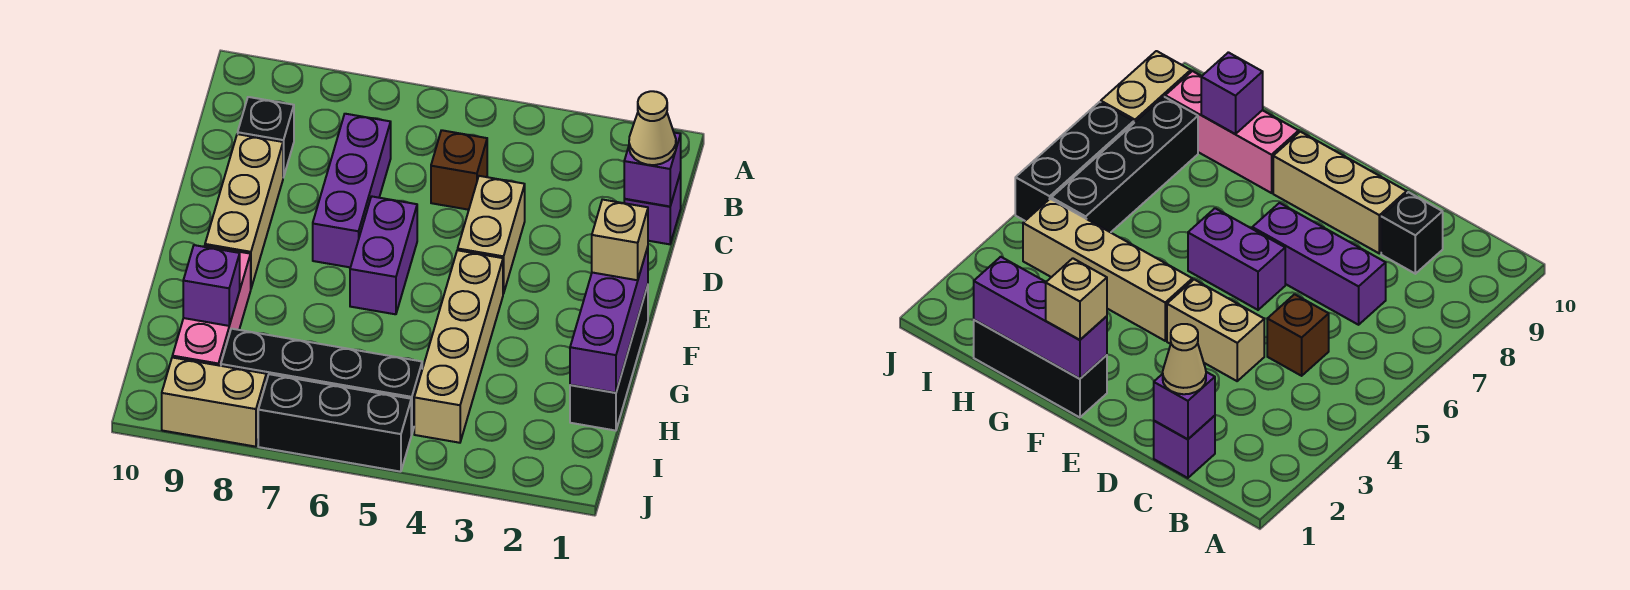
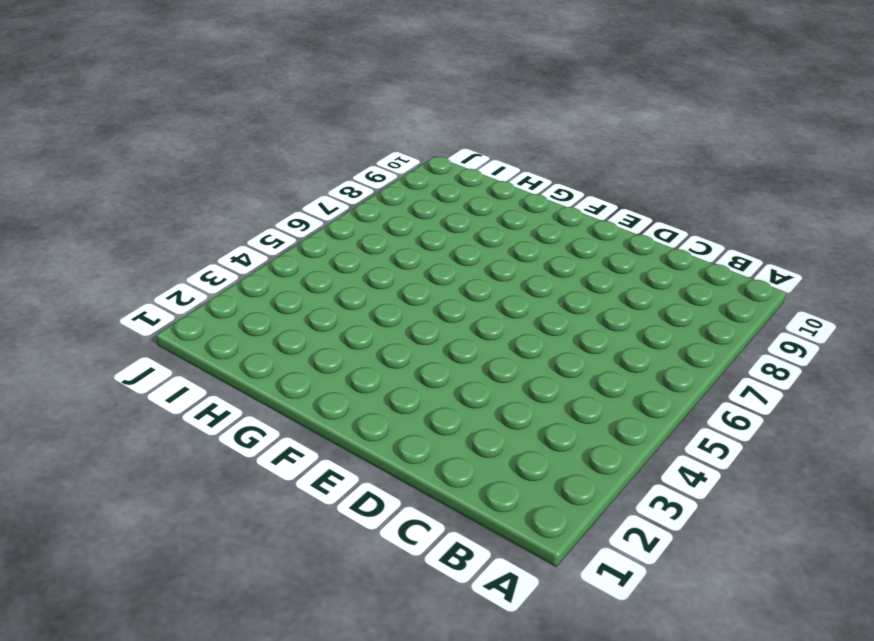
none -> purple brick C1 level 1
none -> brown brick C5 level 1
none -> purple brick C7:E7 level 1

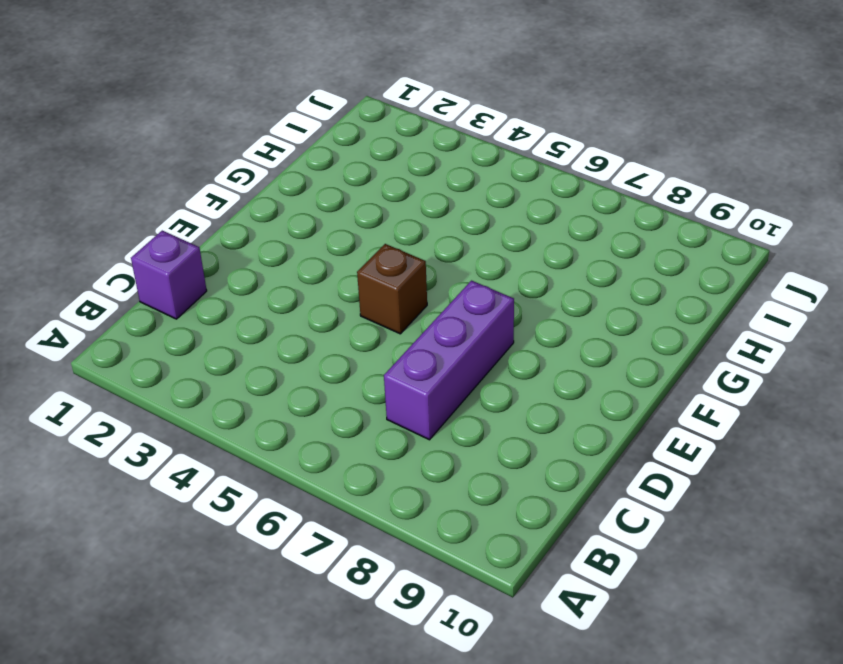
brown brick E5 level 1 -> brown brick C5 level 1
none -> black brick C9 level 1
none -> tan brick D4:E4 level 1
none -> tan brick D9:F9 level 1

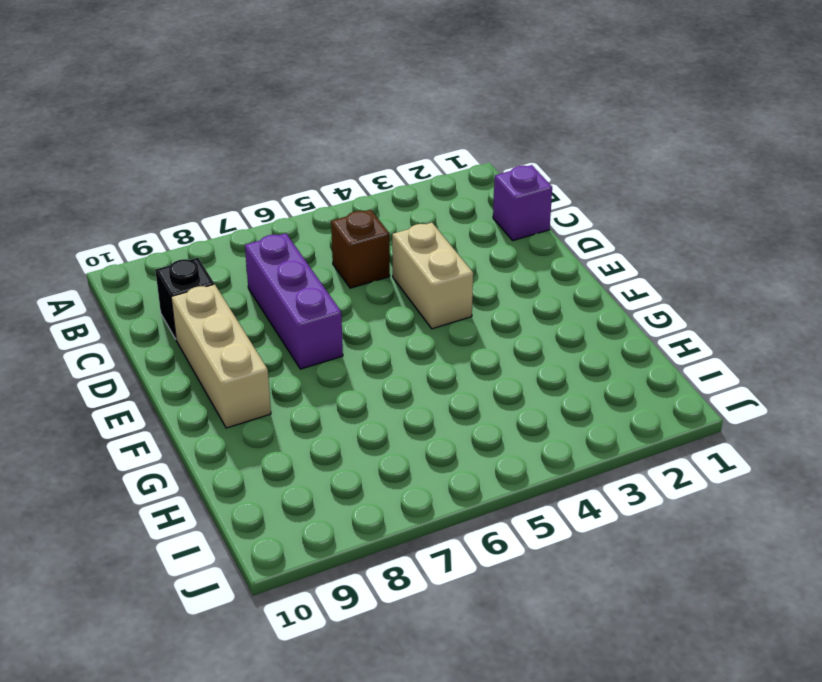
none -> purple brick E6:F6 level 1
none -> black brick F1:H1 level 1
none -> tan brick F4:I4 level 1

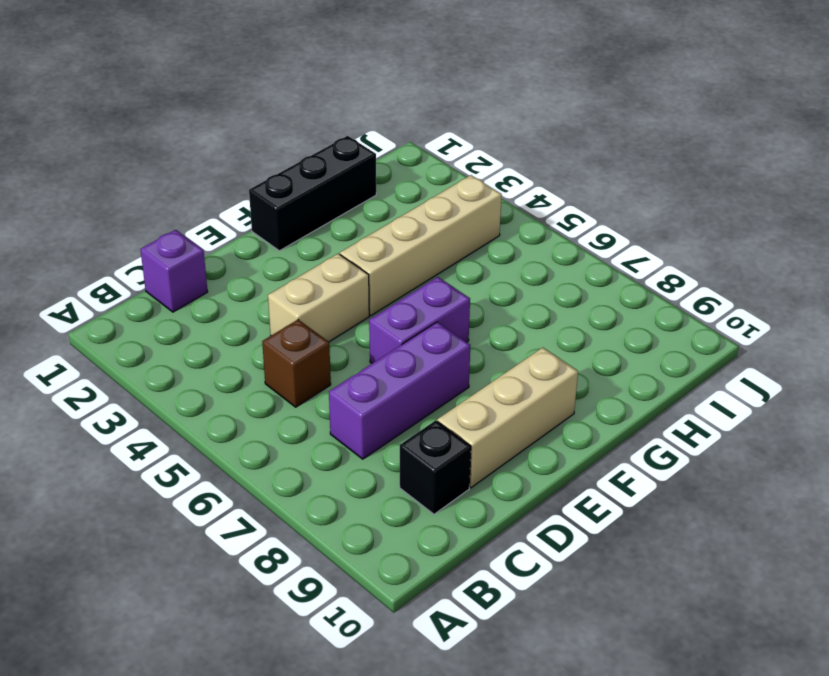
none -> pink brick G9:I9 level 1
none -> black brick I5:I8 level 1
none -> black brick J5:J7 level 1

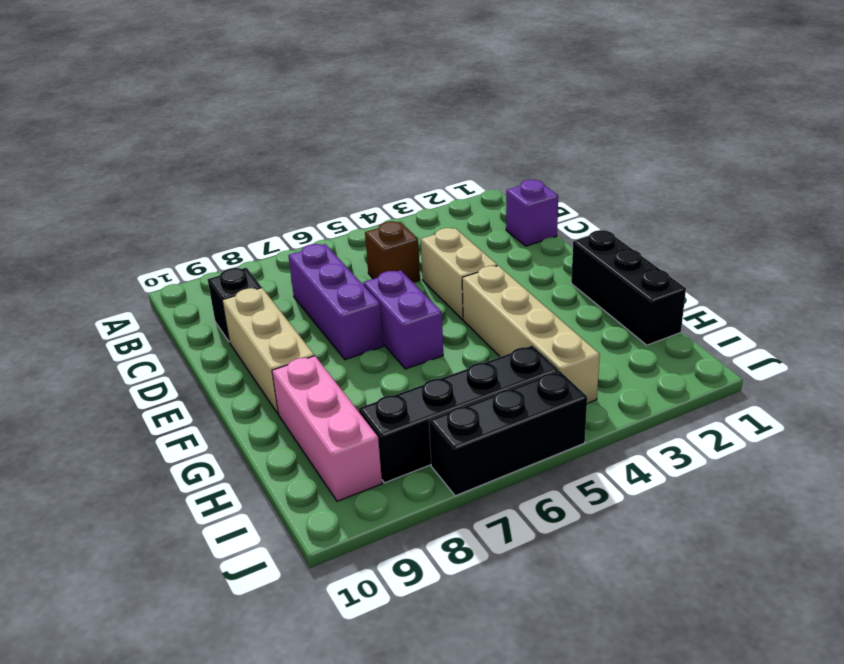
none -> tan brick J8:J9 level 1
none -> purple brick C1 level 2
none -> purple brick F1:H1 level 2

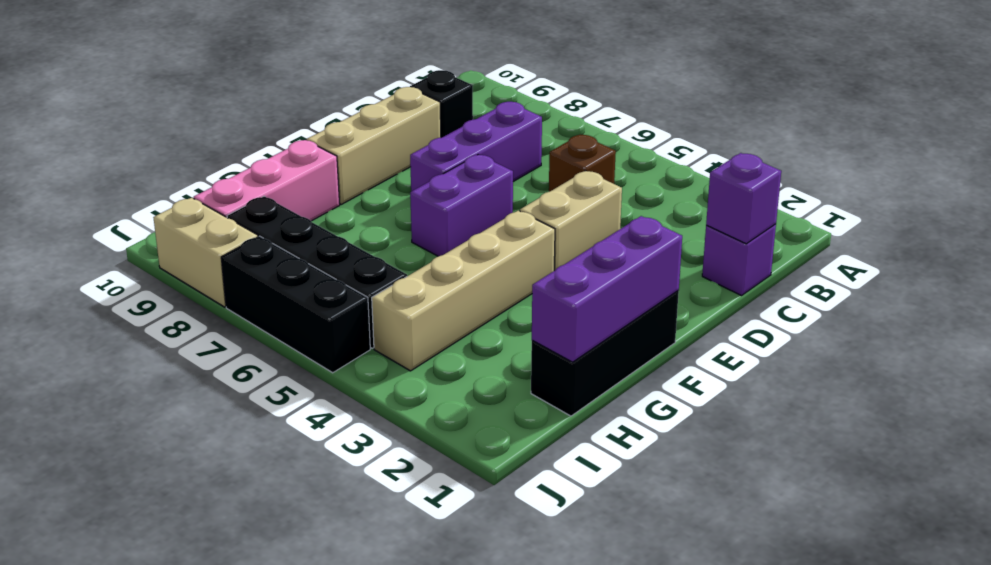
none -> purple brick H9 level 2
none -> tan cone C1 level 3
none -> tan brick F1 level 3

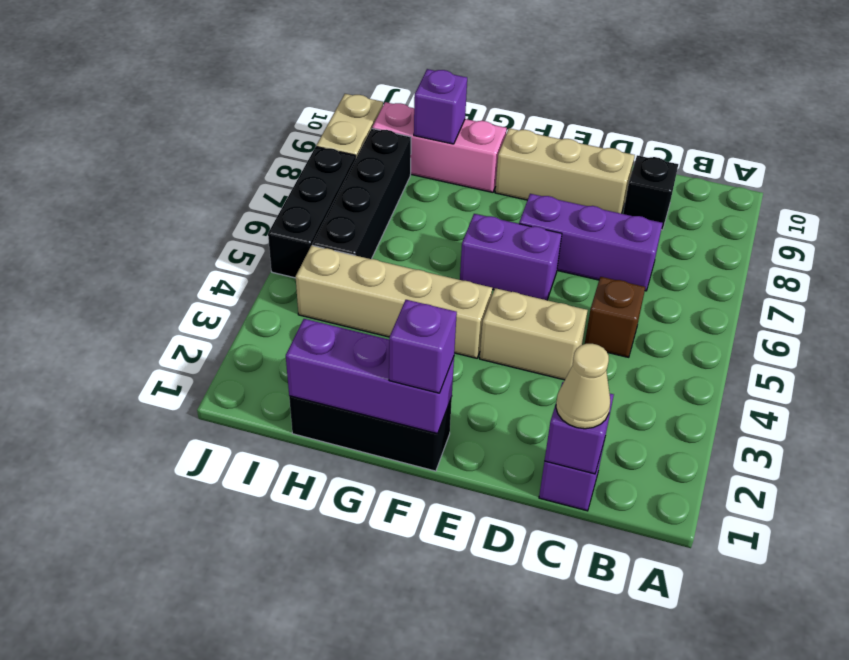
purple brick F1 level 3 -> tan brick F1 level 3

